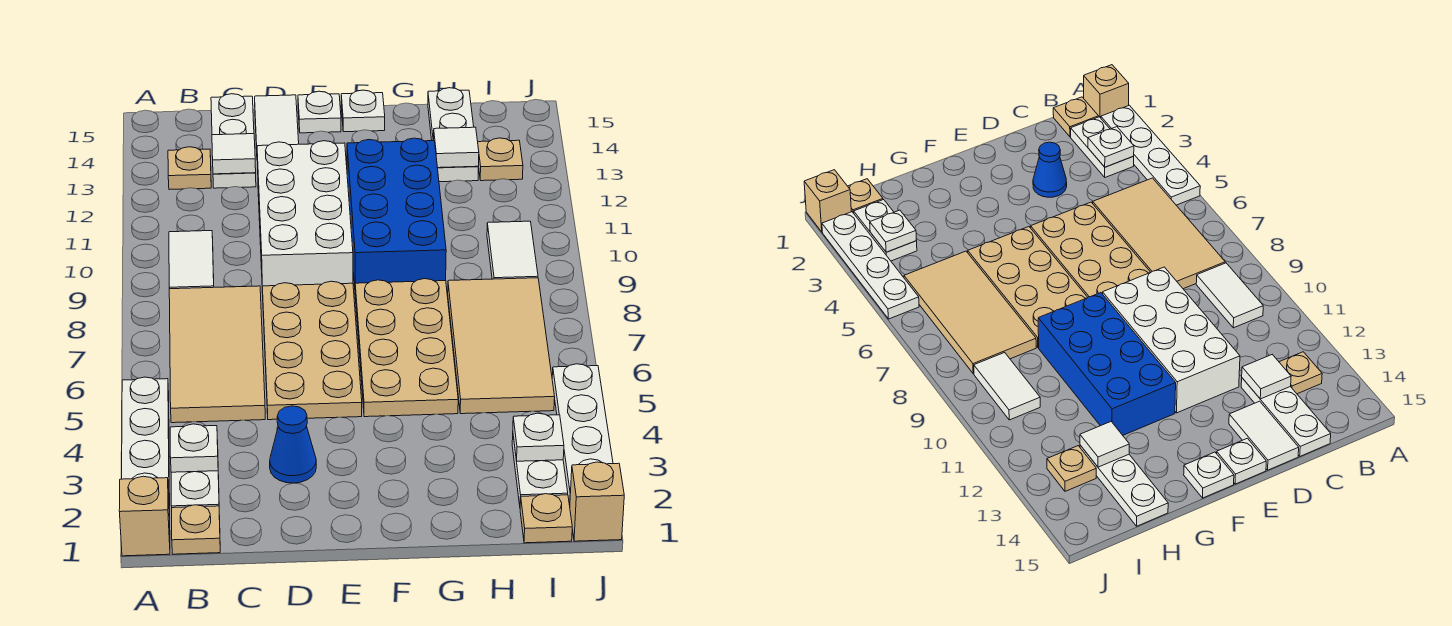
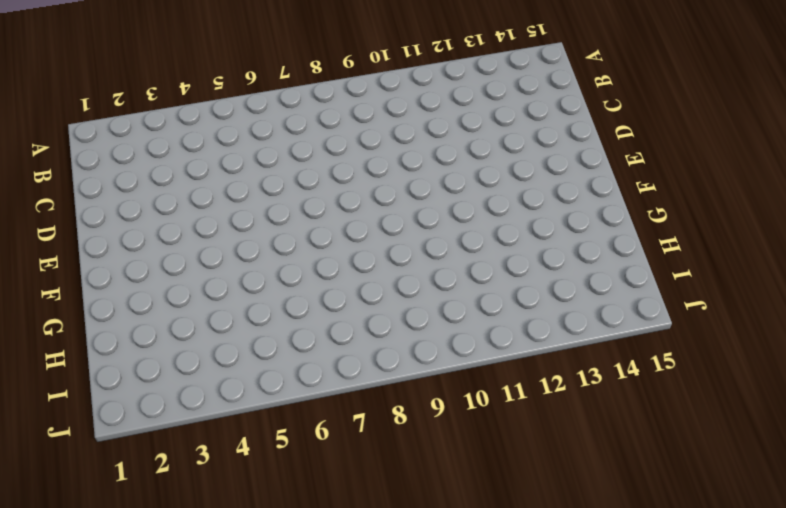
none -> tan brick A1 level 1
none -> white plate A2:A5 level 1
none -> tan plate B1 level 1

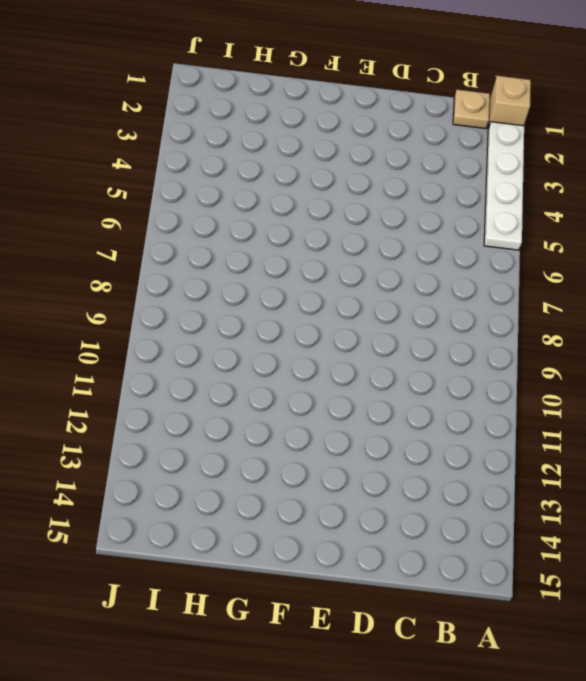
none -> white plate B2:B3 level 1
none -> tan tile B5:C8 level 1
none -> white tile B9:B10 level 1

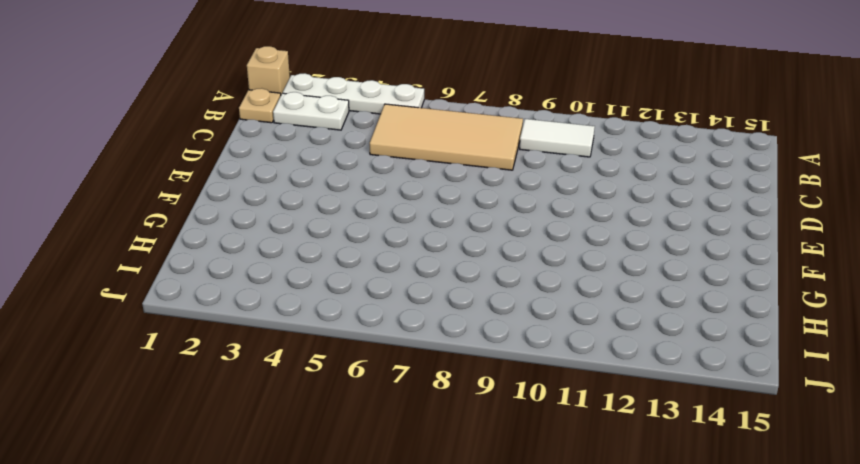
none -> tan plate B13 level 1
none -> white plate C13:C15 level 1
none -> blue cone D3 level 1

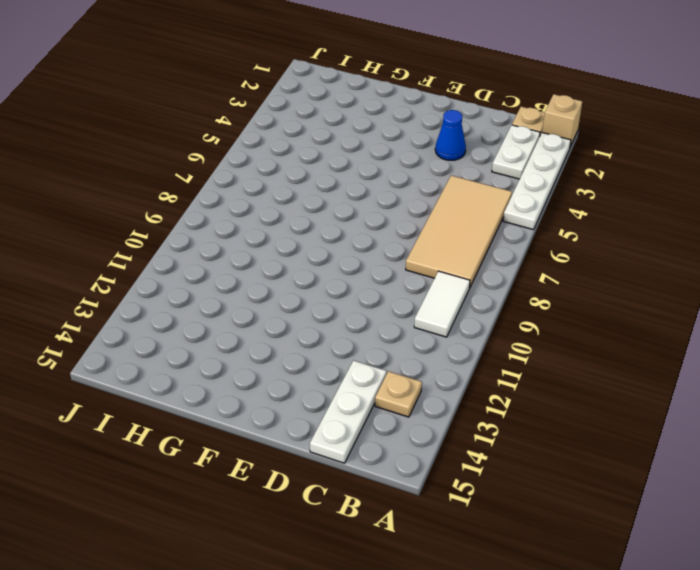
none -> tan plate D5:E8 level 1
none -> white brick D9:E12 level 1
none -> white tile D14:D15 level 1

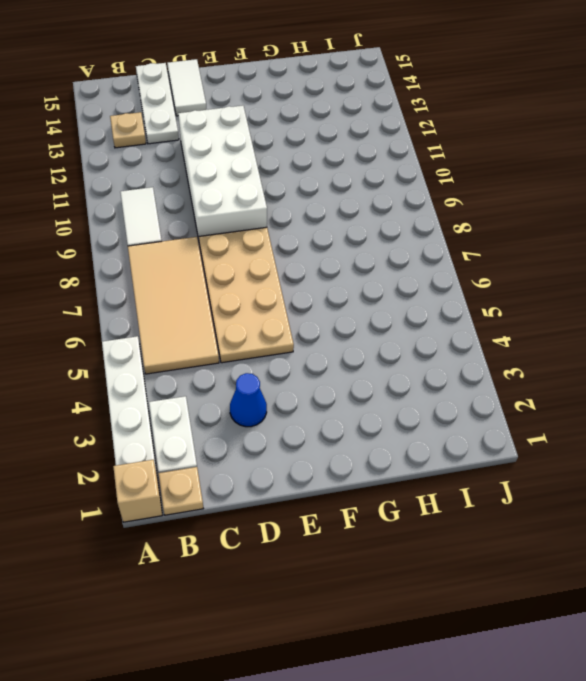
none -> white plate E15 level 1
none -> tan plate F5:G8 level 1
none -> blue brick F9:G12 level 1

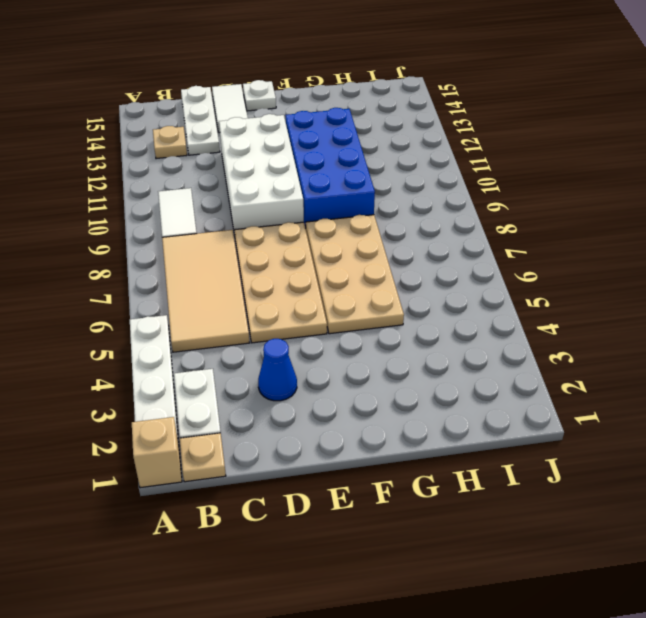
none -> white plate F15 level 1
none -> tan tile H5:I8 level 1
none -> white plate H13:H15 level 1

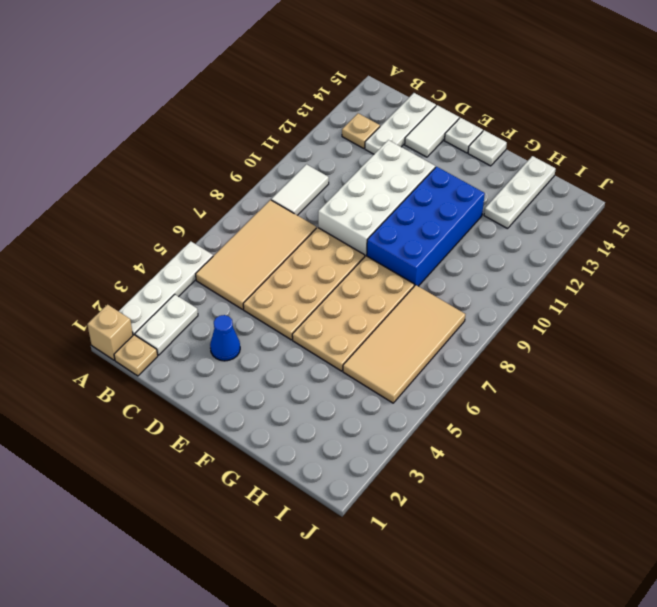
none -> tan plate I1 level 1
none -> white plate I2:I3 level 1
none -> white tile I9:I10 level 1

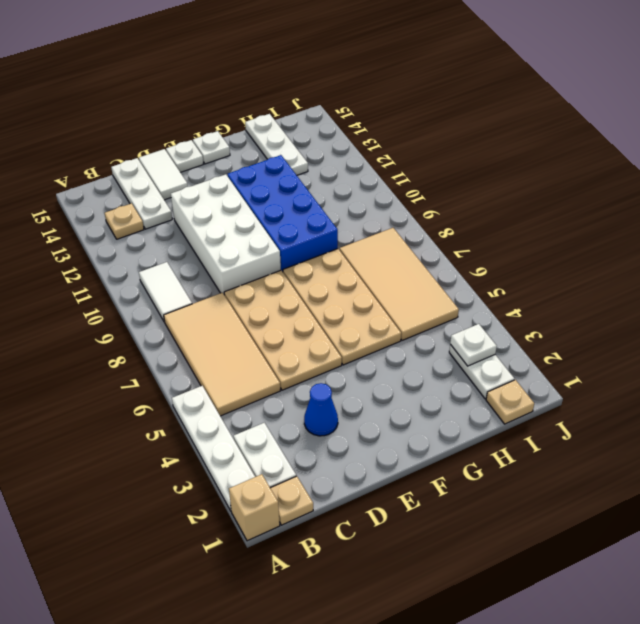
none -> white tile I9:I10 level 1
none -> tan plate I13 level 1
none -> tan brick J1 level 1

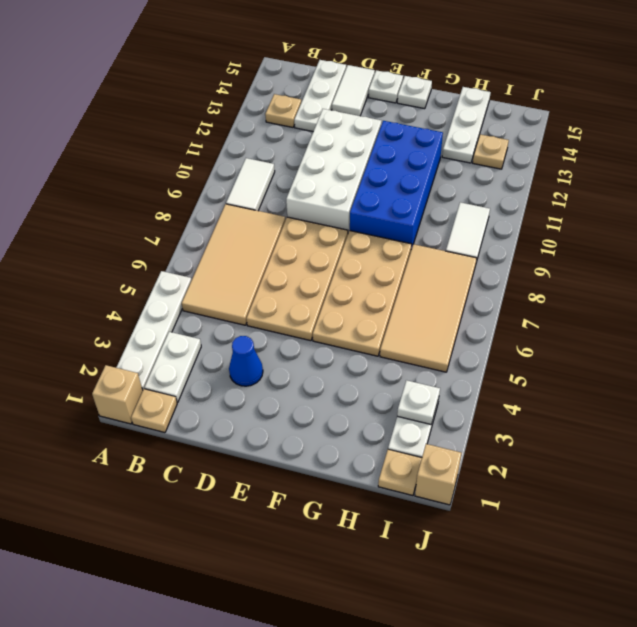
none -> white plate J2:J5 level 1
none -> white plate B3 level 2
none -> white tile C13 level 2

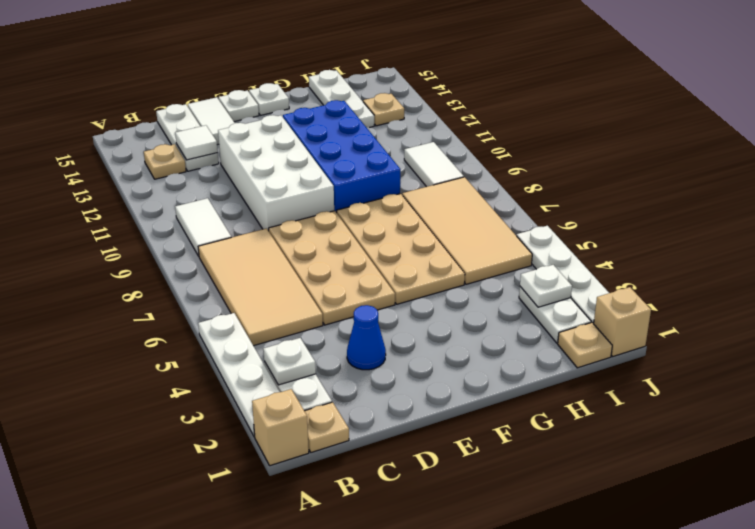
none -> white tile H13 level 2

